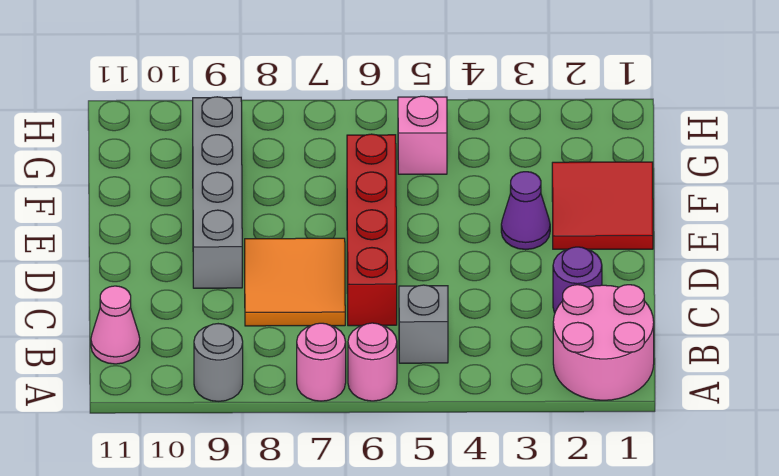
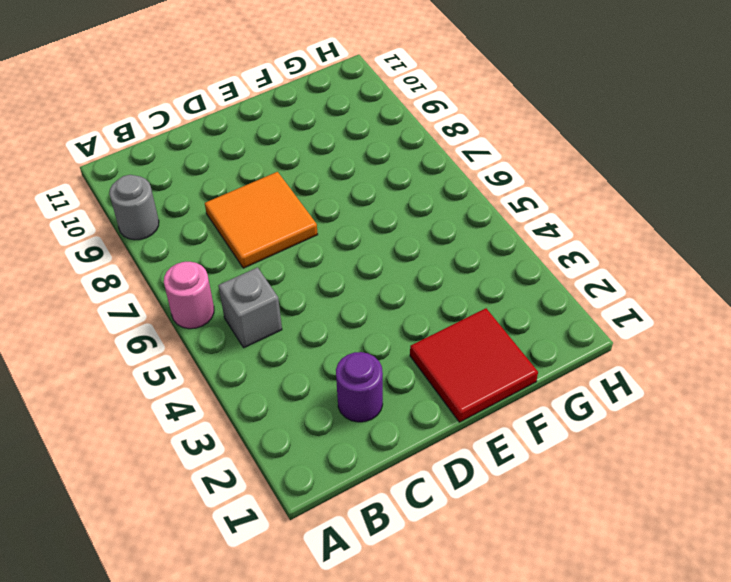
none -> pink round brick A1:B2 level 1
none -> pink round brick A7 level 1
none -> pink cone B11 level 1

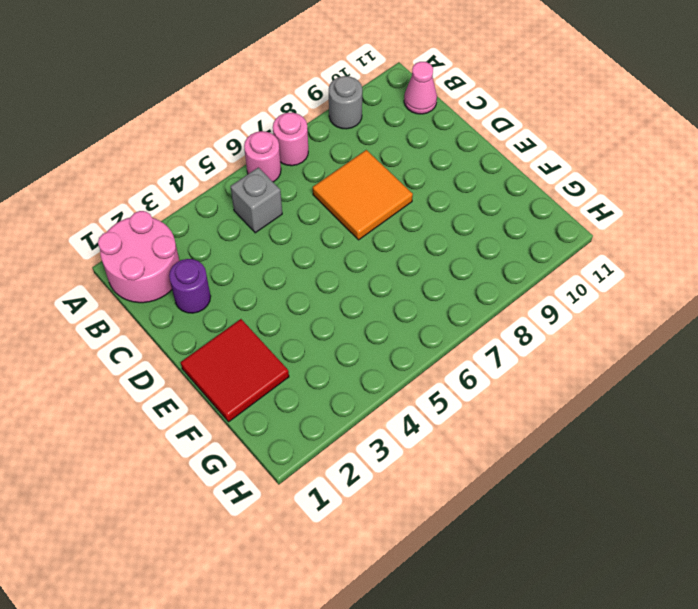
none -> red brick C6:F6 level 1
none -> grey brick D9:G9 level 1
none -> purple cone E3 level 1

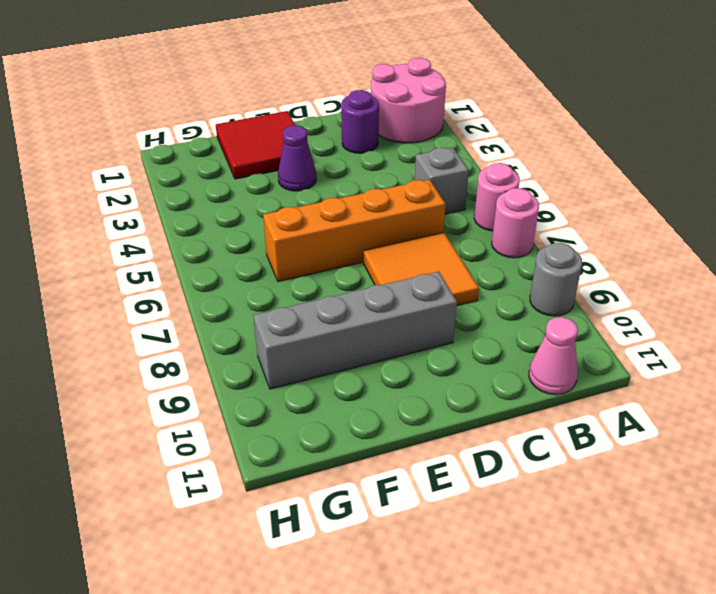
orange brick C6:F6 level 1 -> red brick C6:F6 level 1
none -> pink brick G5 level 1

